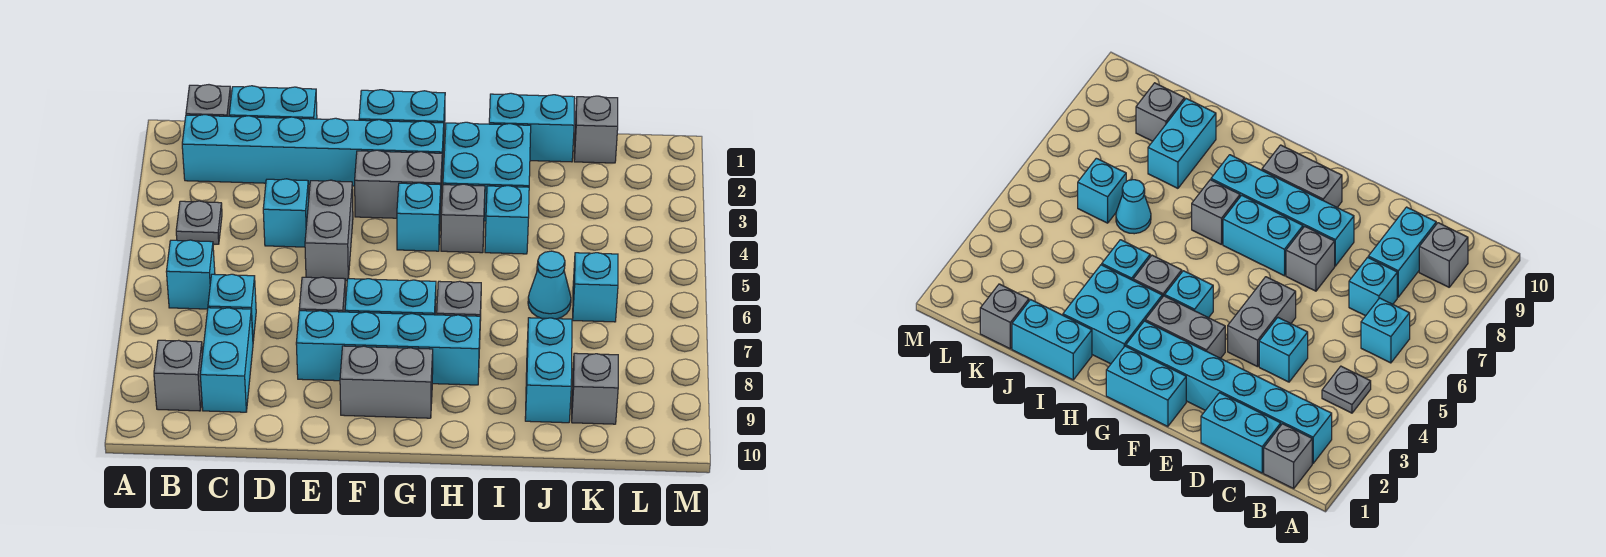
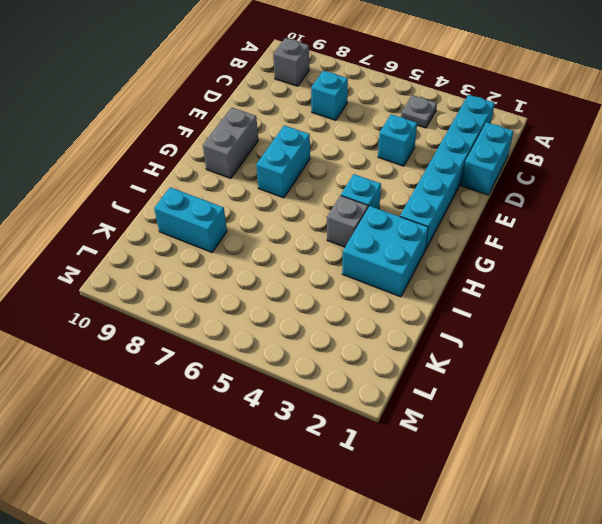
none -> grey brick B1 level 1
none -> cyan brick B6 level 1
none -> cyan brick C8:C9 level 1

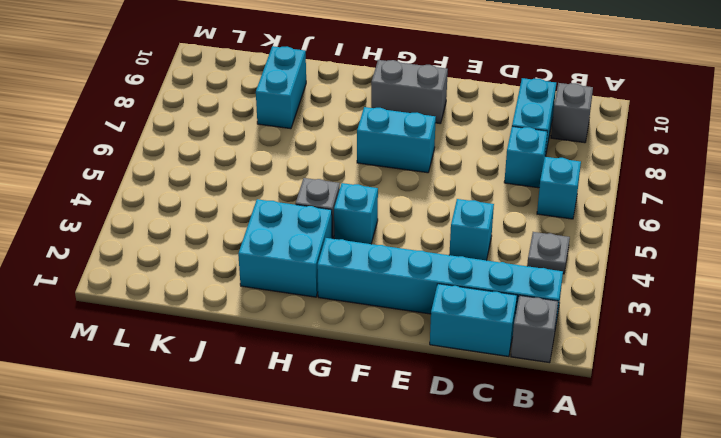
none -> grey brick E4:E5 level 1
none -> grey brick E7 level 1
none -> cyan brick E8:H8 level 1

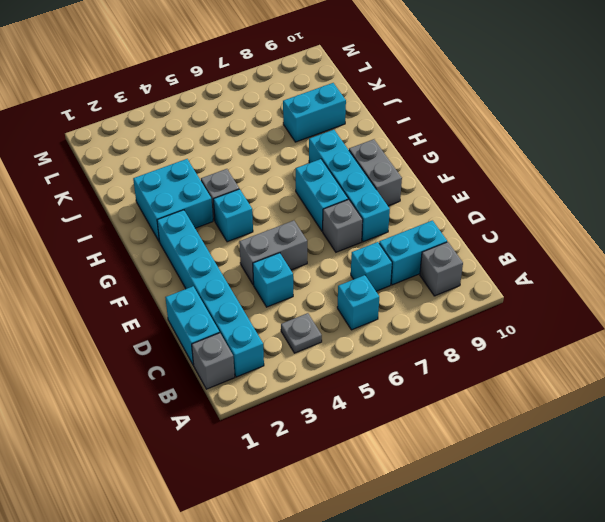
none -> cyan brick F1:G1 level 1
none -> grey brick F3:G3 level 1
none -> grey brick H7 level 1

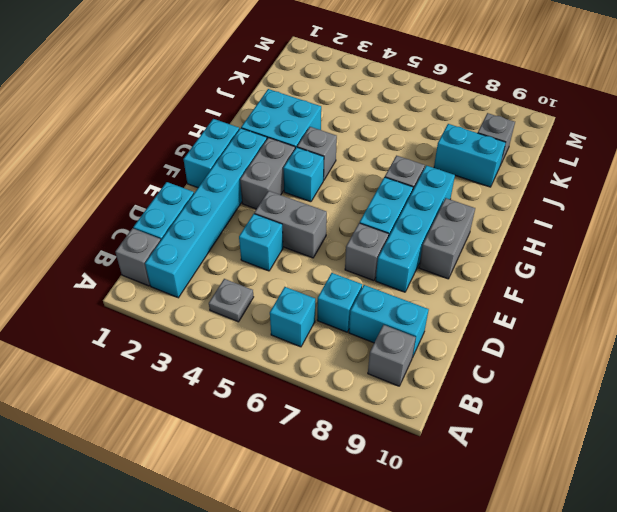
none -> cyan brick I1:J1 level 1
none -> cyan brick I4 level 1
none -> cyan cone J6 level 1

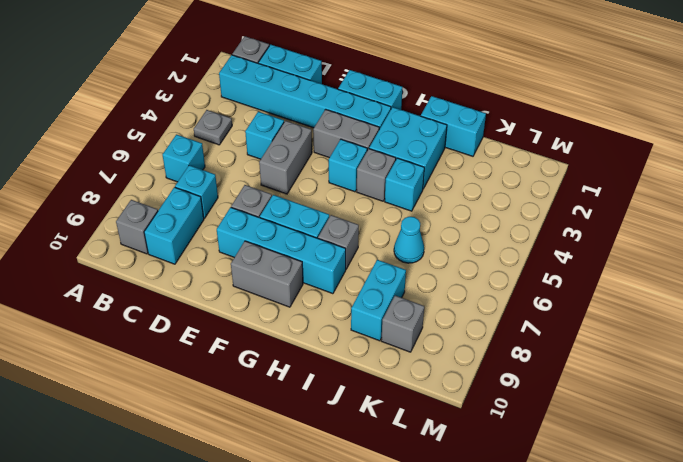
none -> grey brick K1 level 1
none -> cyan brick K6 level 1

